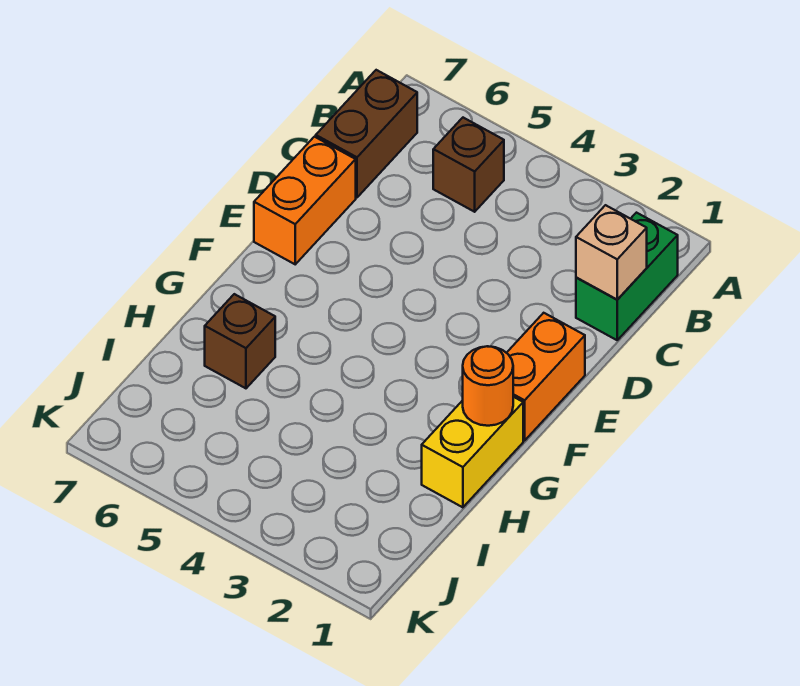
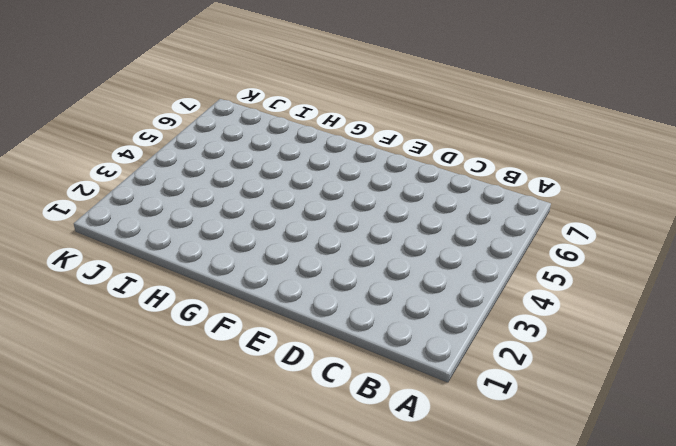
none -> green brick B1:C1 level 1
none -> brown brick B5 level 1

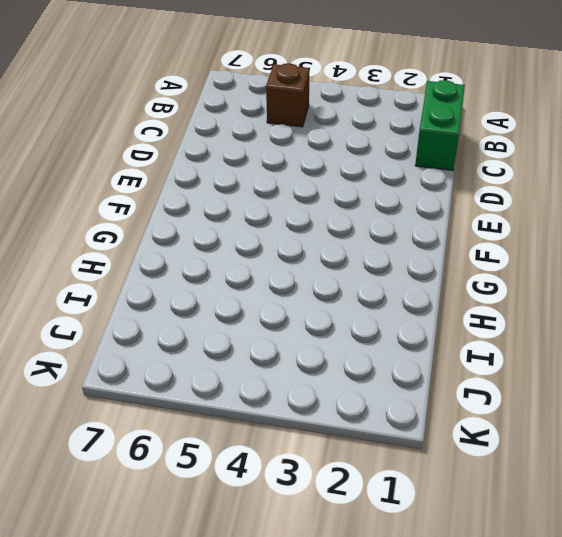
none -> brown brick B7:C7 level 1
none -> orange brick D7:E7 level 1

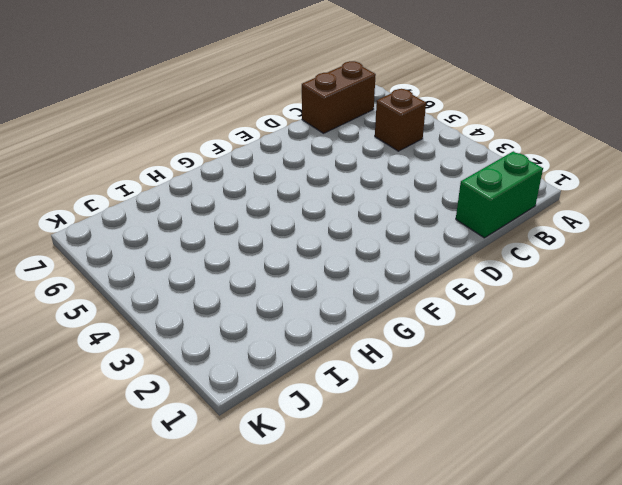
none -> orange brick D7:E7 level 1
none -> orange brick E1:F1 level 1

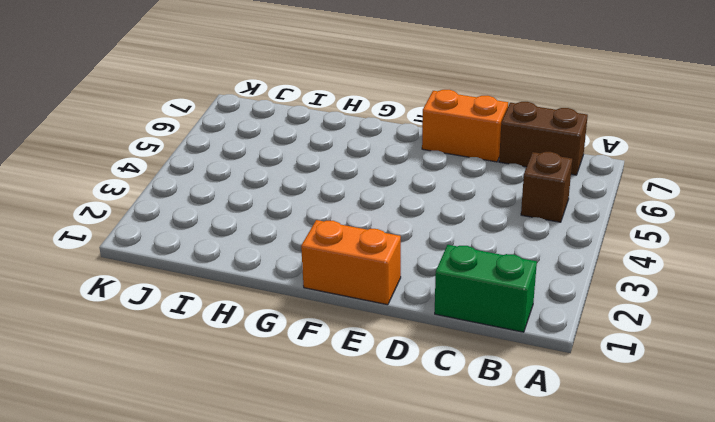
none -> yellow brick G1:H1 level 1
none -> brown brick H6 level 1

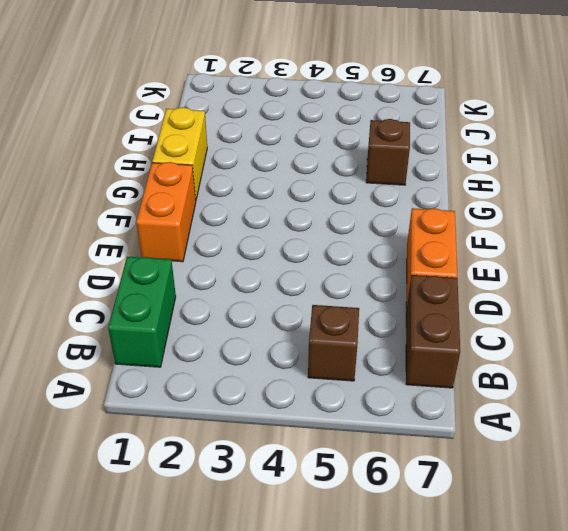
none -> tan brick C1 level 2
none -> orange round brick G1 level 2

